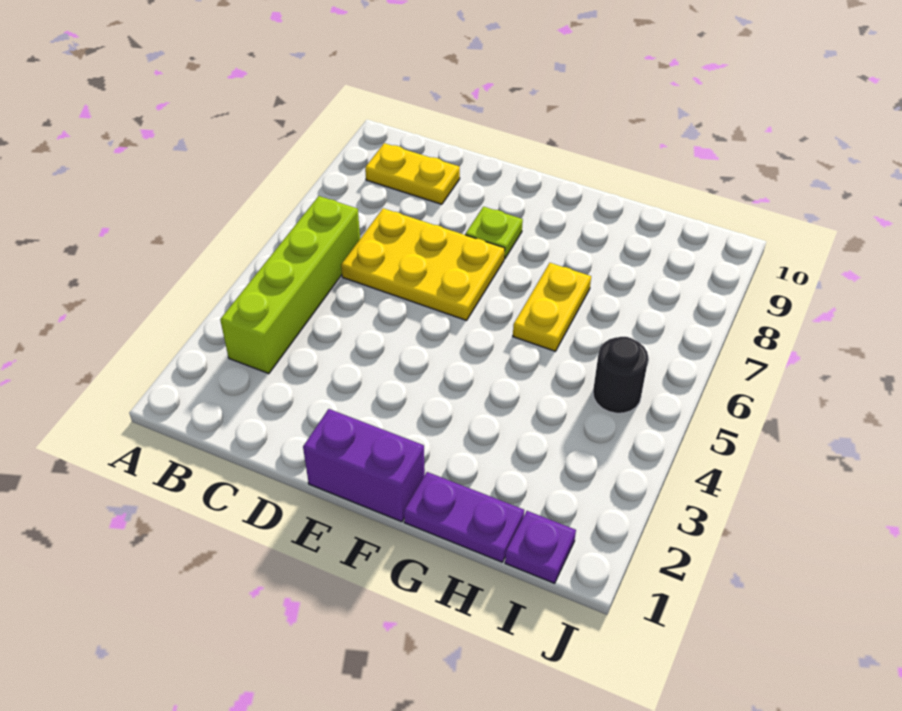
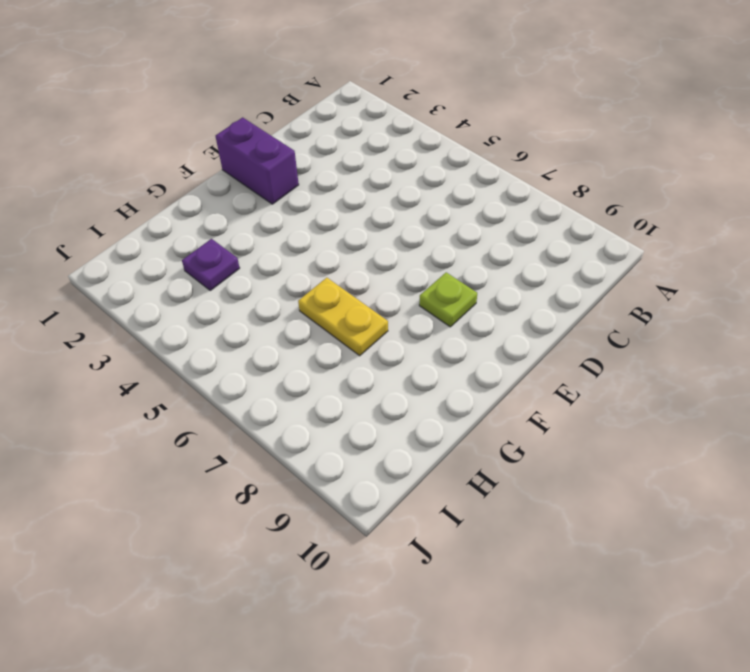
purple brick E1:E2 level 1 -> purple brick E1:F1 level 1
purple plate H3 level 1 -> purple plate I1 level 1
none -> lime brick B3:B6 level 1
none -> yellow plate B9:C9 level 1

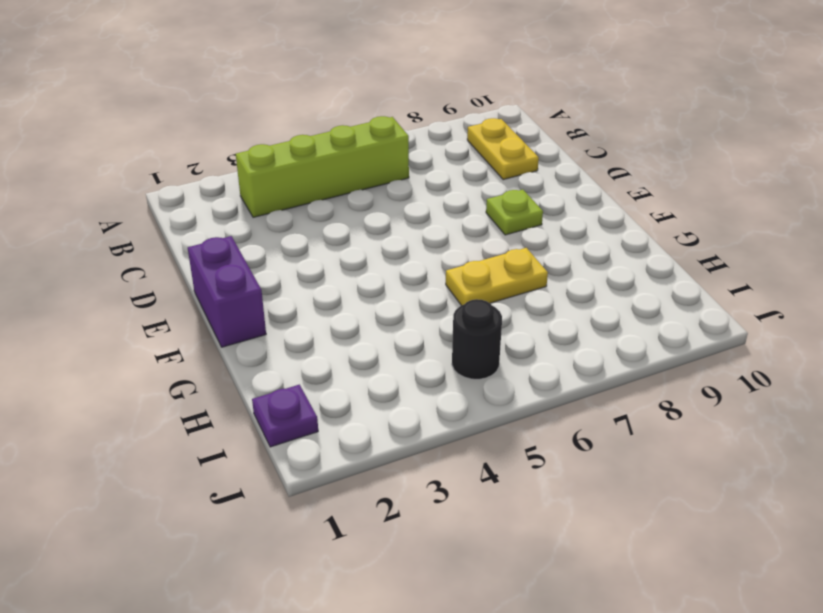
none -> yellow plate C6:E7 level 1
none -> purple plate G1:H1 level 1

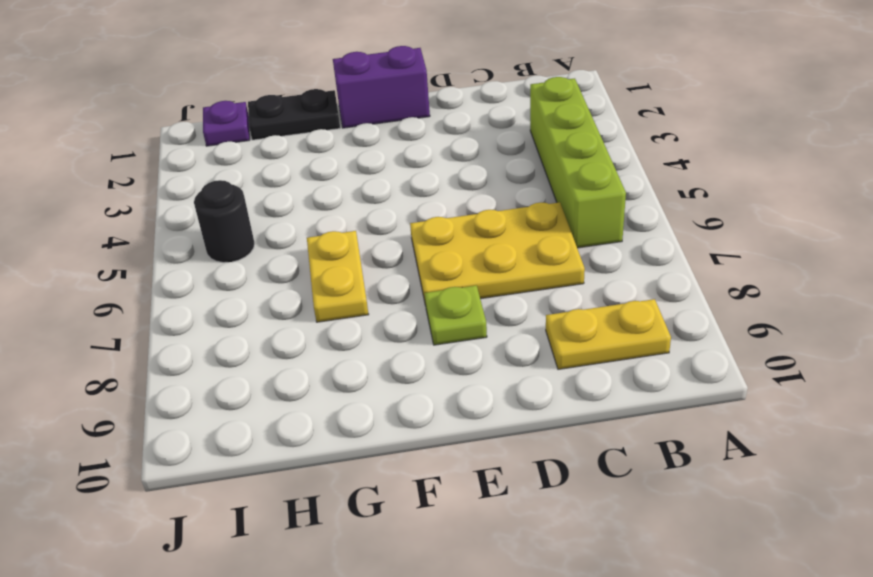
black plate G1:H1 level 1 -> purple plate G1:H1 level 1

